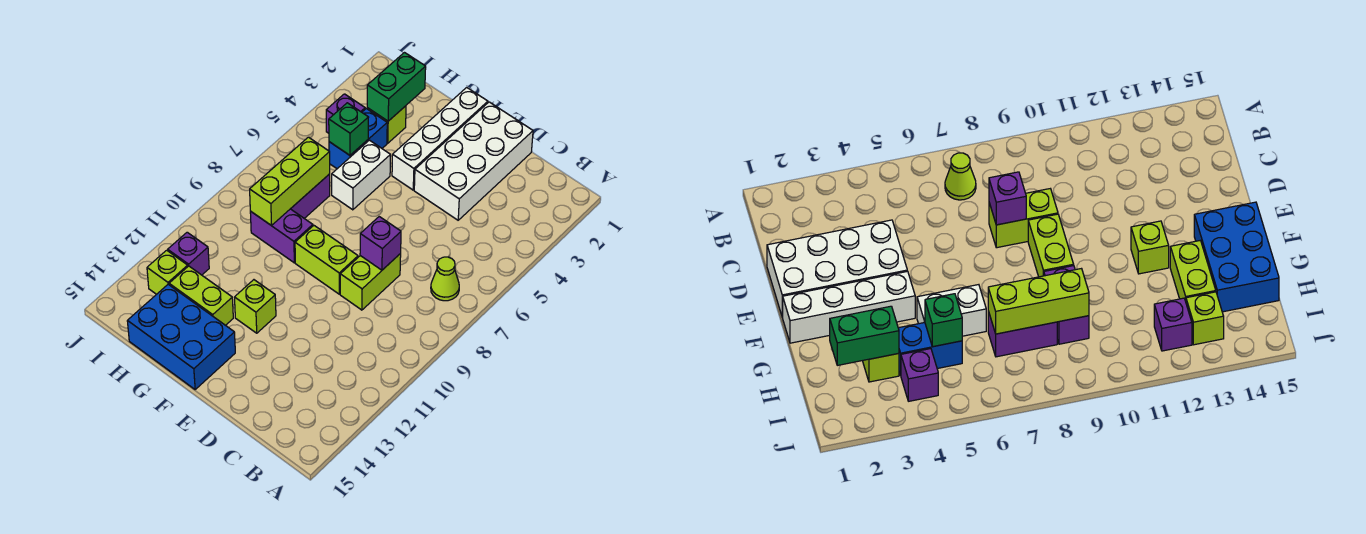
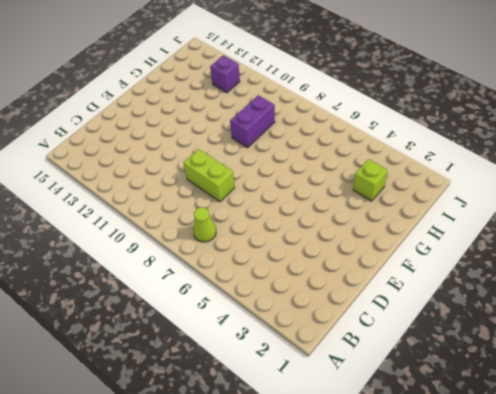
none -> white brick D1:E4 level 1
none -> lime brick E9:F9 level 1
none -> white brick F1:F4 level 1

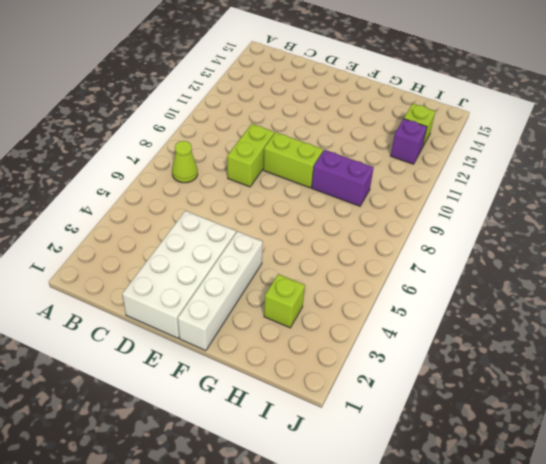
none -> lime brick F12 level 1
none -> blue brick F14:H15 level 1
none -> white brick G5:G6 level 1

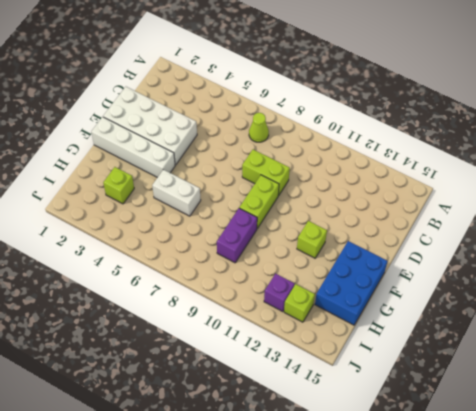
none -> lime brick G13:H13 level 1
none -> blue brick H4:H5 level 1
none -> purple brick H7:H8 level 1

